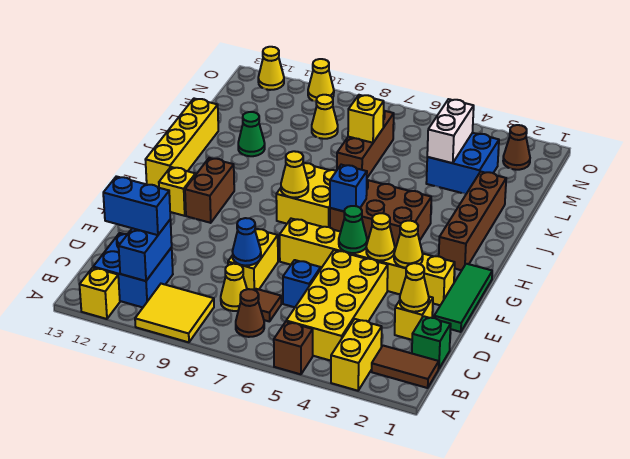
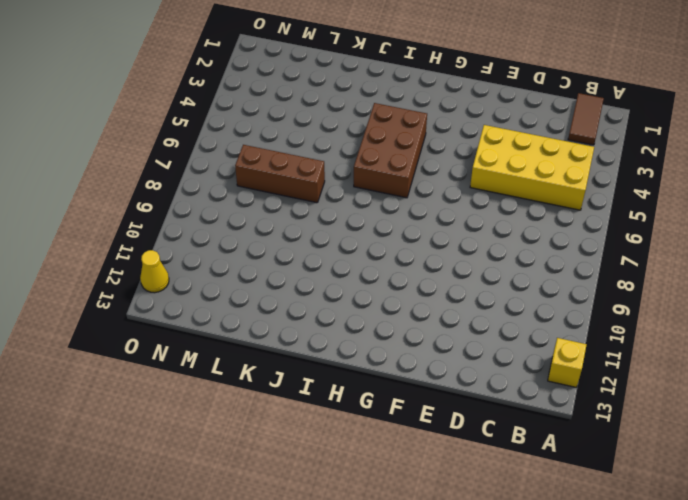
none -> yellow brick A3:B3 level 1
none -> brown brick A5 level 1
none -> yellow tile A9:B10 level 1
none -> brown cone B7 level 1

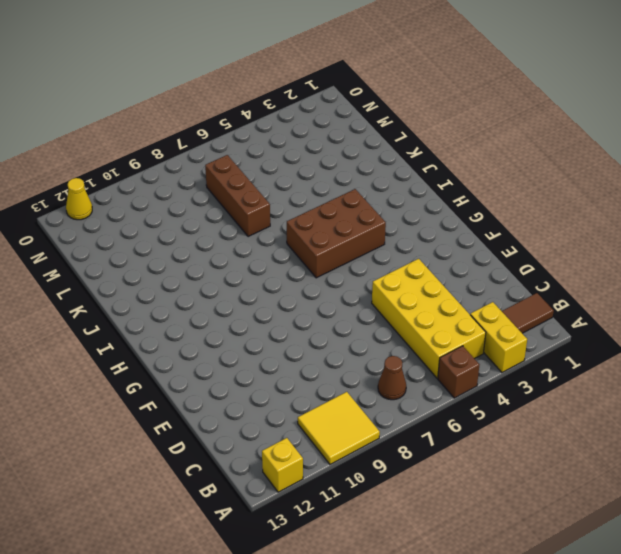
none -> blue brick B11:C12 level 1
none -> green brick C1 level 1
none -> brown tile C7 level 1
none -> yellow cone C8 level 1

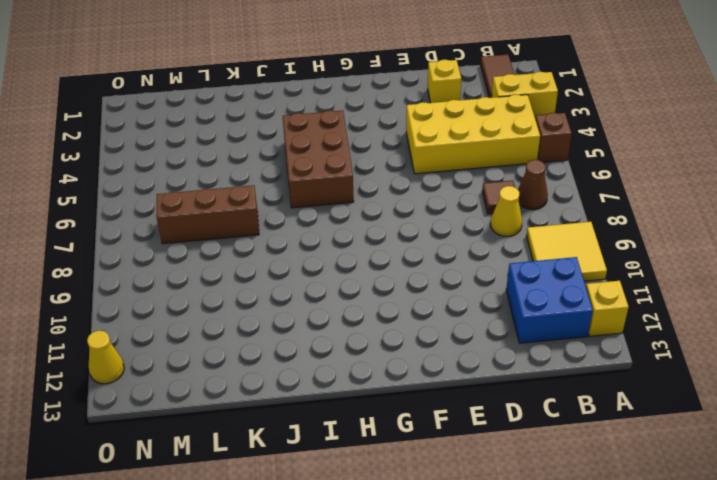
none -> green brick C1 level 1
none -> blue brick D6 level 1
none -> yellow brick D8:E8 level 1
none -> green tile E1:G1 level 1

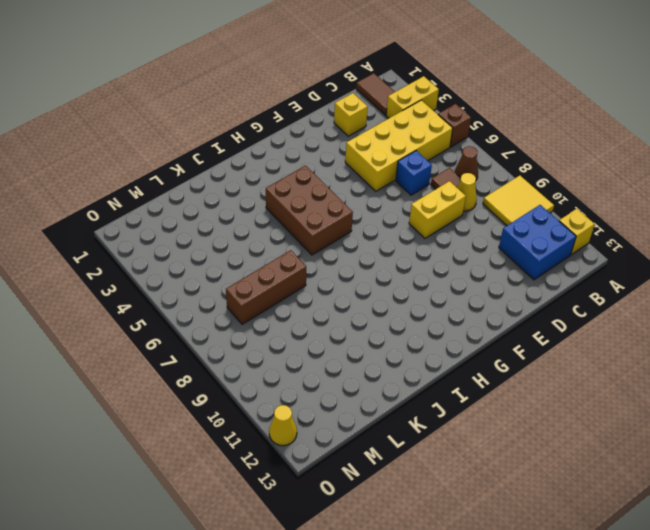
none -> green brick C1 level 1
none -> green tile E1:G1 level 1
none -> yellow brick F2:F7 level 1
none -> brown brick G11:H11 level 1

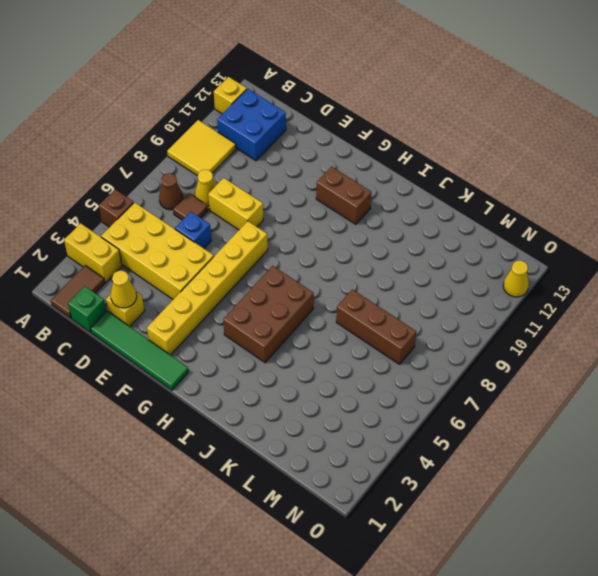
green tile D1:G1 level 1 -> green tile E1:G1 level 1
none -> yellow brick G12 level 1
none -> brown brick H2:K2 level 1
none -> yellow brick H7:I8 level 1
none -> yellow brick H13:K13 level 1

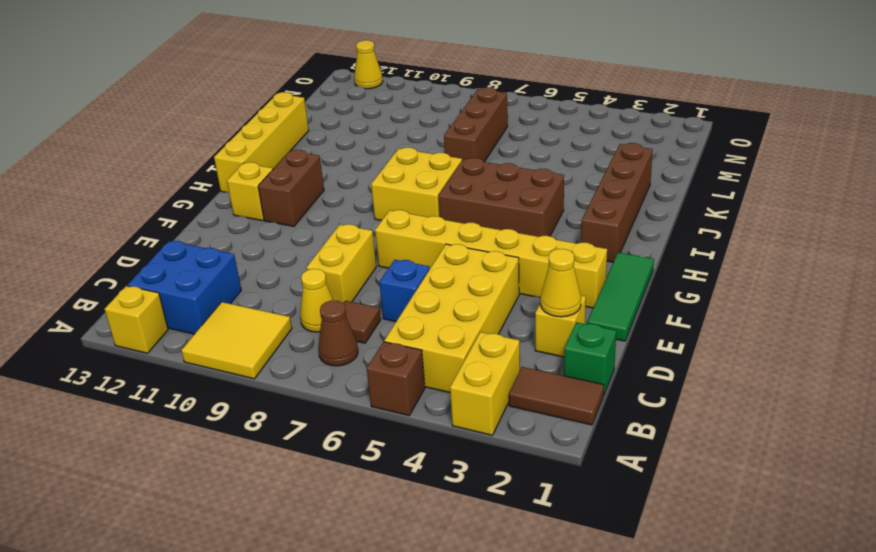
none -> green cone K11 level 1
none -> blue brick L3:M4 level 1
none -> yellow cone M9 level 1
none -> brown cone N2 level 1

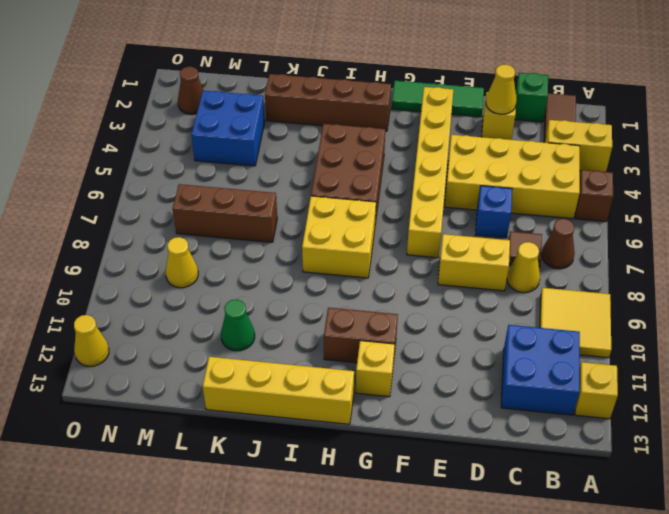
none -> yellow cone O10 level 1
none -> blue brick B11:C11 level 2
none -> blue cone D8 level 2
none -> yellow cone F3 level 2

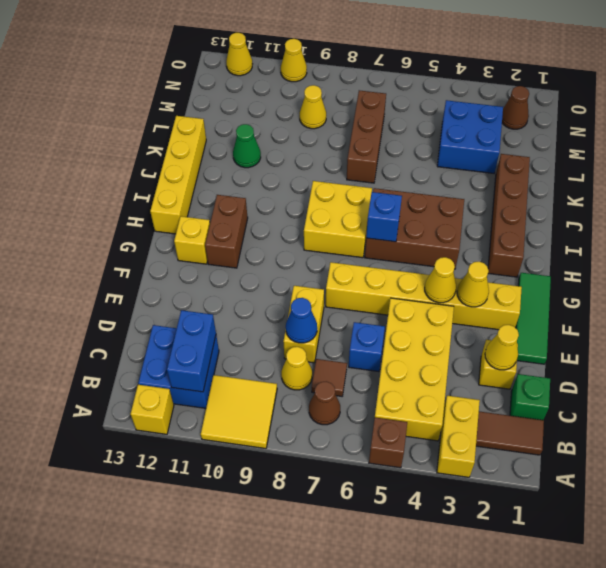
none -> green cone F5 level 2
none -> yellow cone H8 level 2
none -> white brick L4:M4 level 2
none -> yellow brick L7 level 2

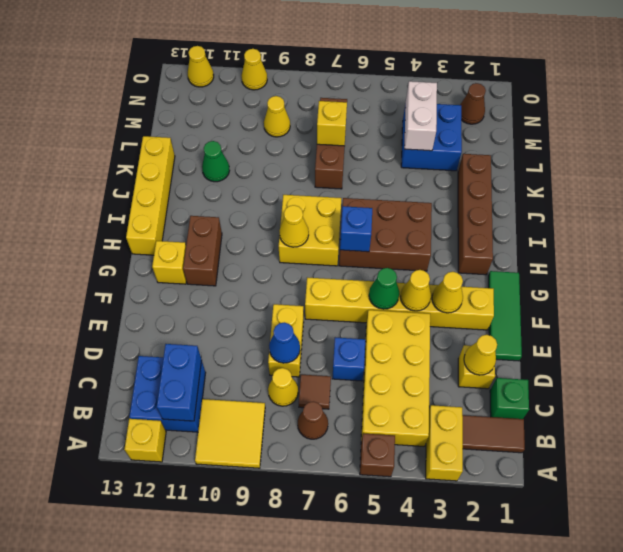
none -> blue brick C11:C12 level 3

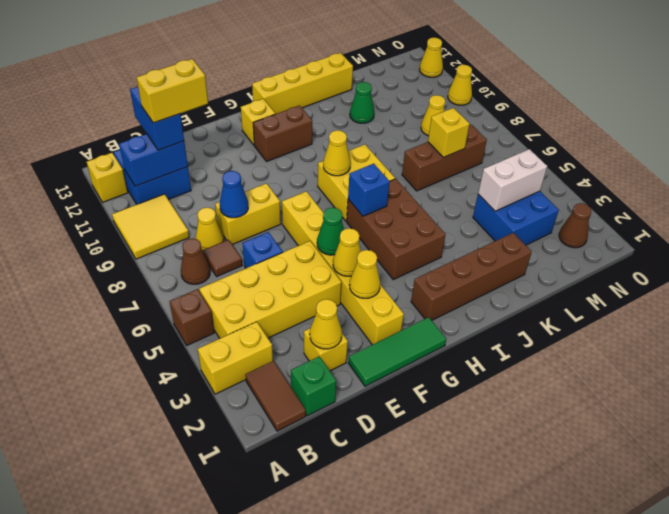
yellow brick C11:D11 level 4 -> none

